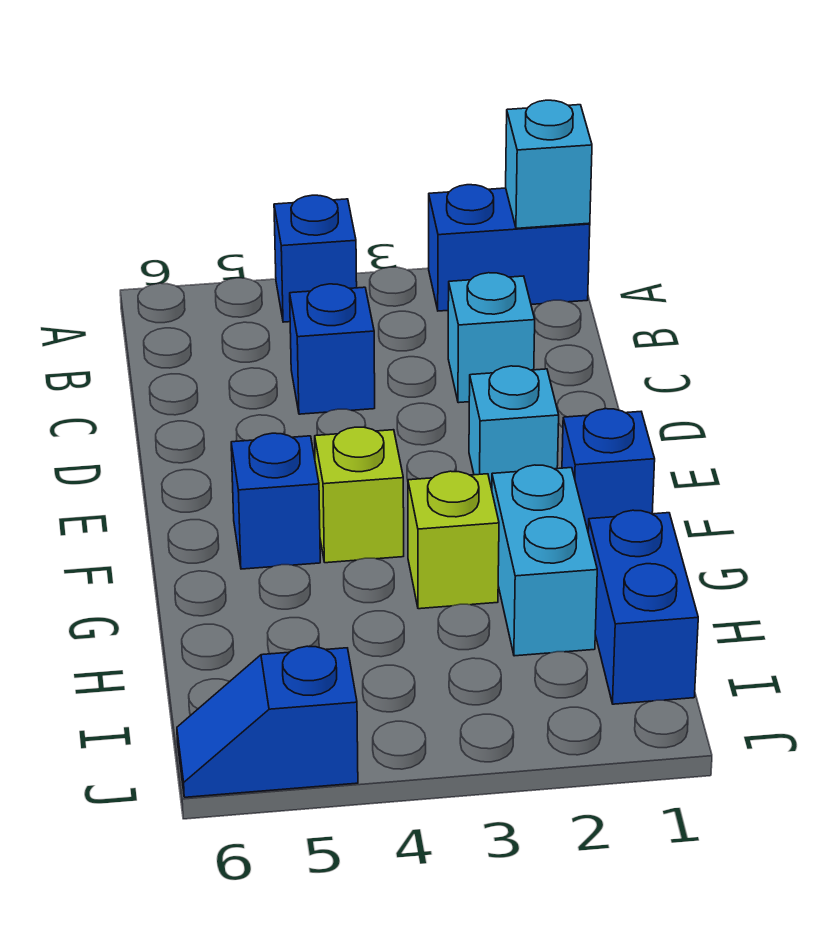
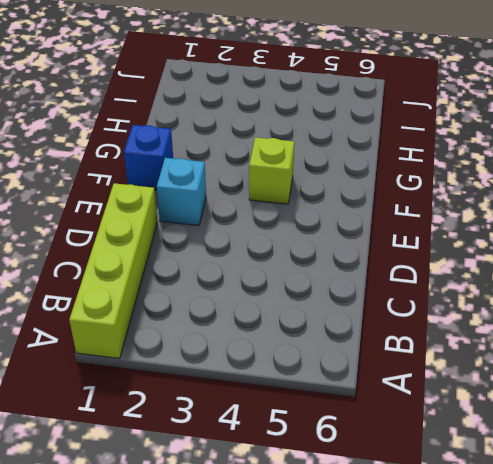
lime brick A1:D1 level 1 -> blue brick A1:A2 level 1
none -> blue brick A4 level 1
none -> cyan brick C2 level 1
none -> blue brick C4 level 1

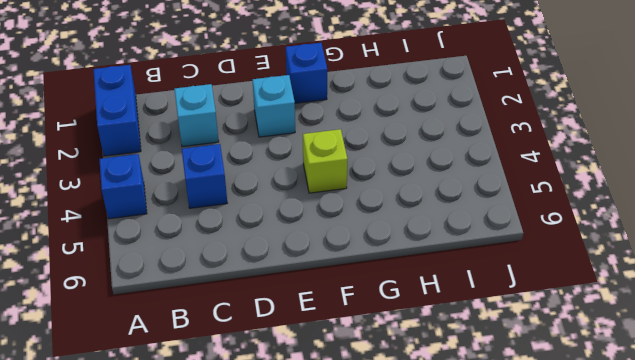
none -> blue brick F5 level 1
none -> cyan brick G2:H2 level 1
none -> lime brick G3 level 1

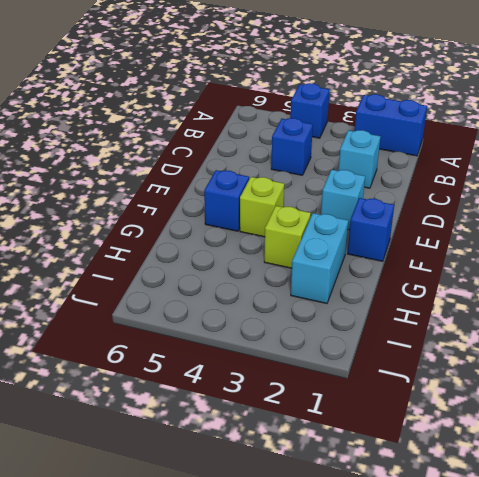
none -> blue brick H1:I1 level 1
none -> blue slope J5:J6 level 1 top 5
none -> cyan brick A1 level 2

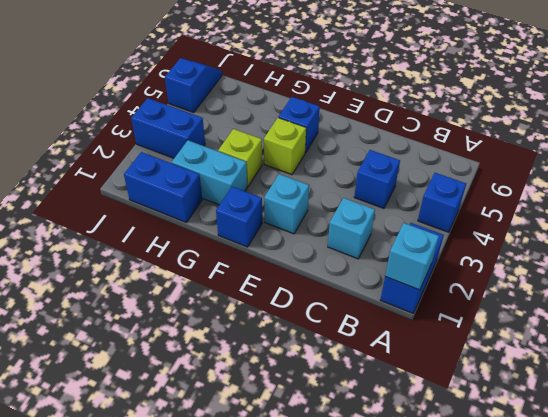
blue brick I3:J3 level 1 -> none

